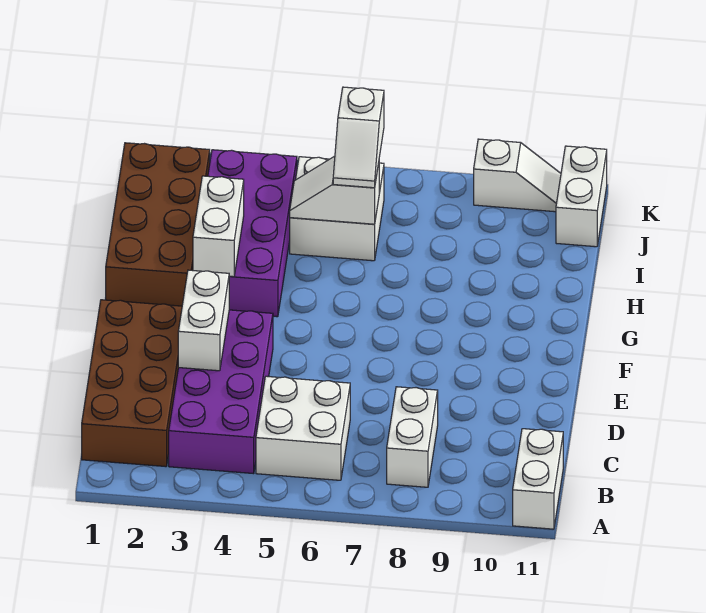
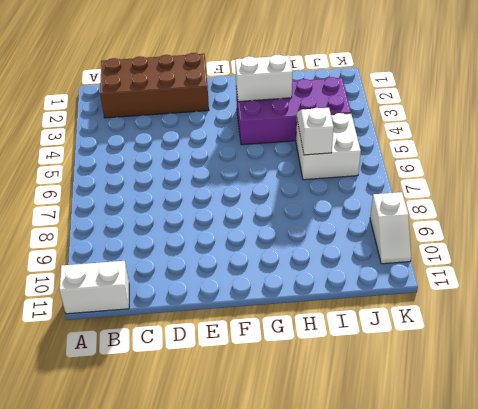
none -> purple brick B3:E4 level 1
none -> white brick B5:C6 level 1
none -> white brick B8:C8 level 1

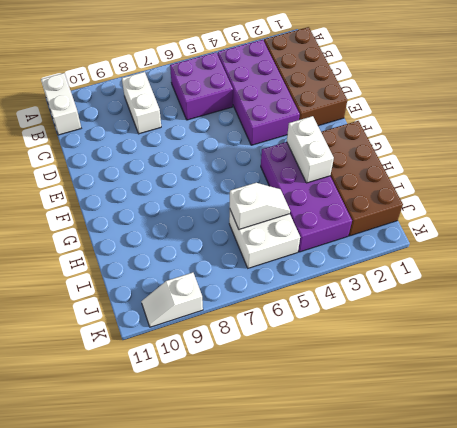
purple brick B5:C6 level 1 -> white brick B5:C6 level 1
none -> white brick J11:K11 level 1
none -> white brick D3:E3 level 2
none -> white slope I6:J6 level 3 top J

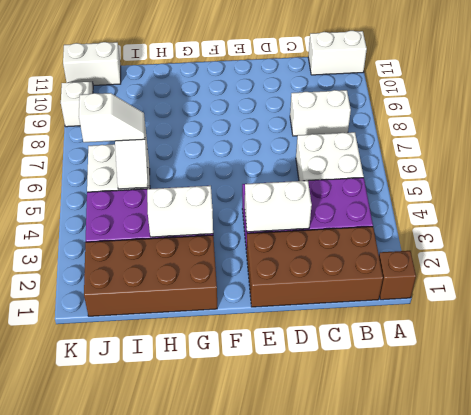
brown brick A1 level 1 -> none

